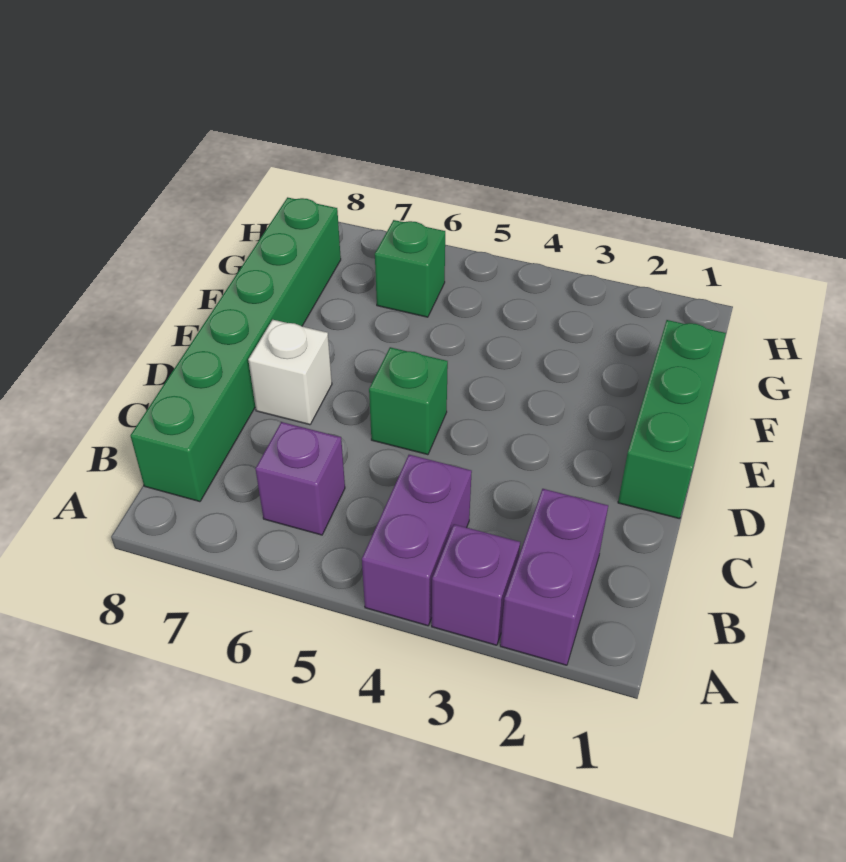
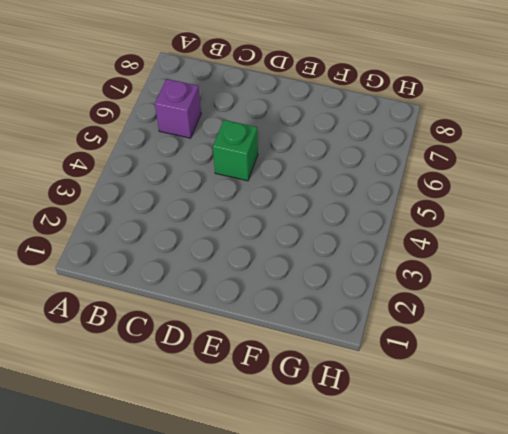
none -> purple brick A2:B2 level 1
none -> purple brick A3 level 1

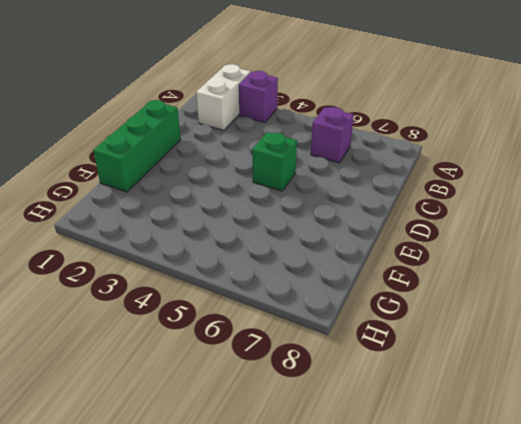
white brick A2:B2 level 1 -> purple brick A2:B2 level 1
none -> purple brick A4:B4 level 1
none -> green brick B8:G8 level 1

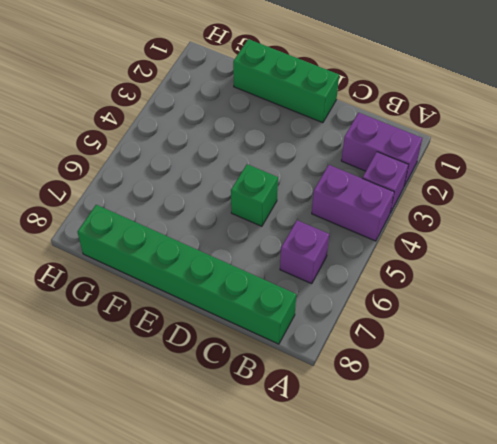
none -> white brick D7 level 1
none -> green brick G6 level 1

